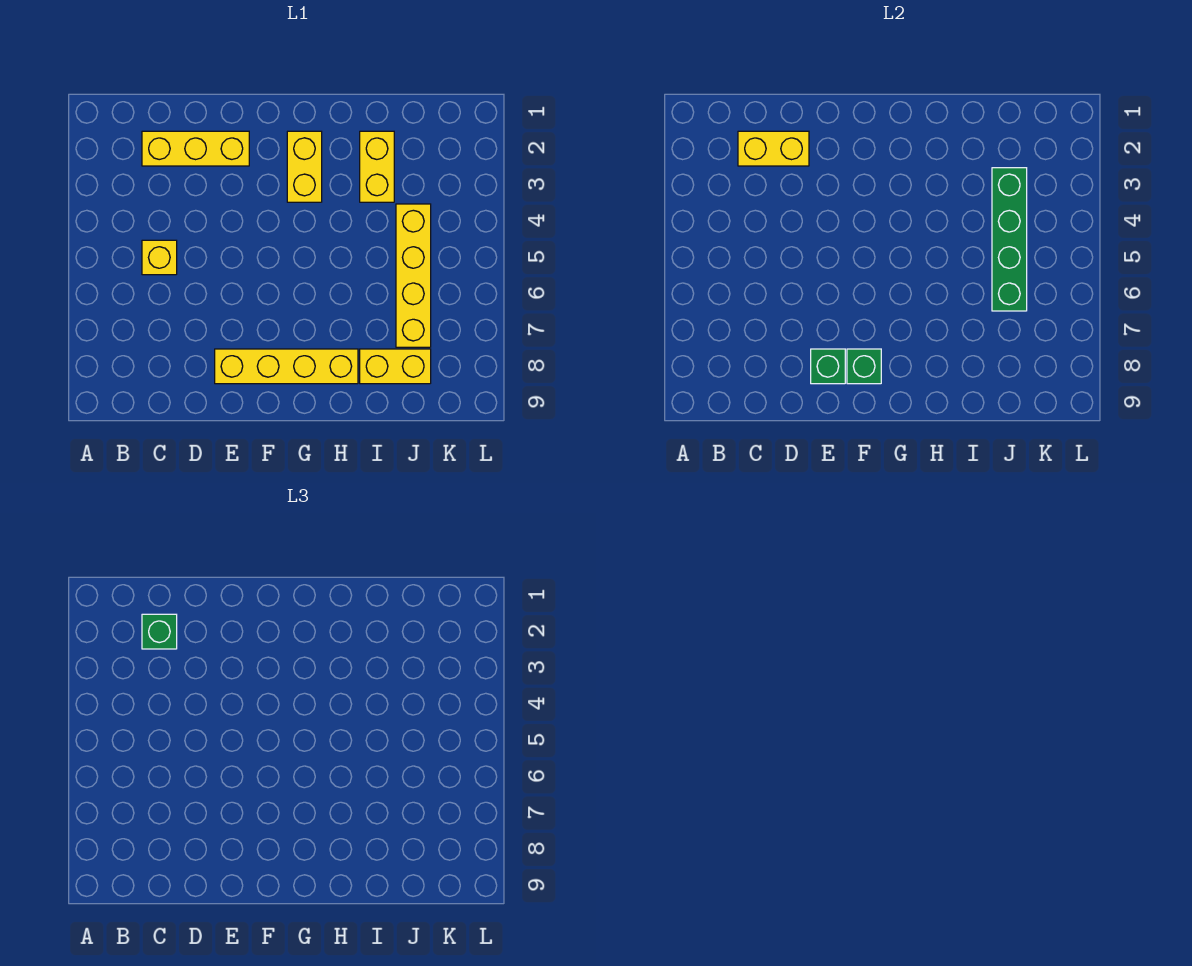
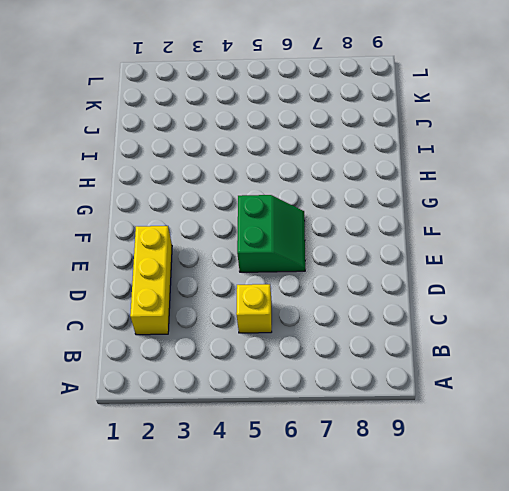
green slope E5:F6 level 1 top 5 -> none
none -> yellow brick E8:H8 level 1
none -> yellow brick G2:G3 level 1
none -> yellow brick I2:I3 level 1

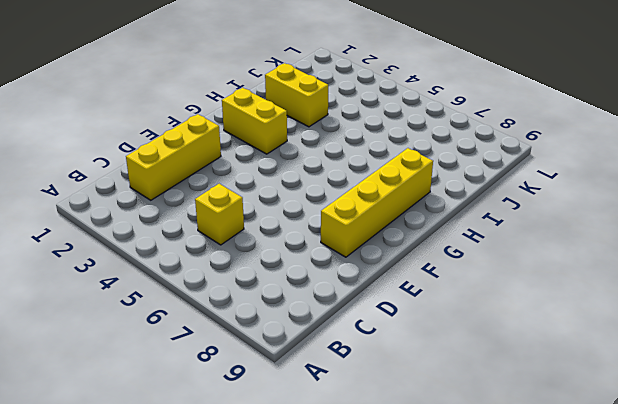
none -> yellow brick I8:J8 level 1
none -> yellow brick J4:J7 level 1
none -> yellow brick C2:D2 level 2

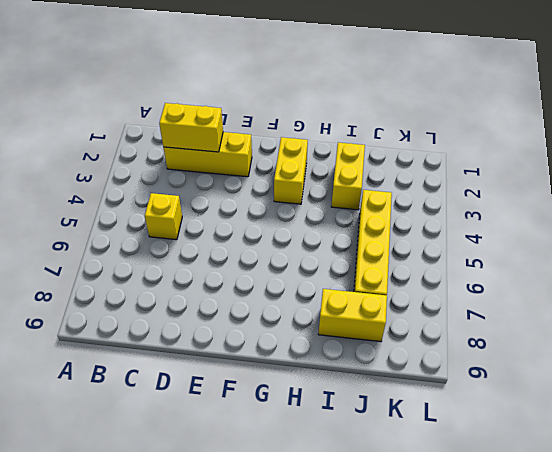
none -> yellow brick E8:H8 level 1
none -> green brick E8 level 2
none -> green brick F8 level 2

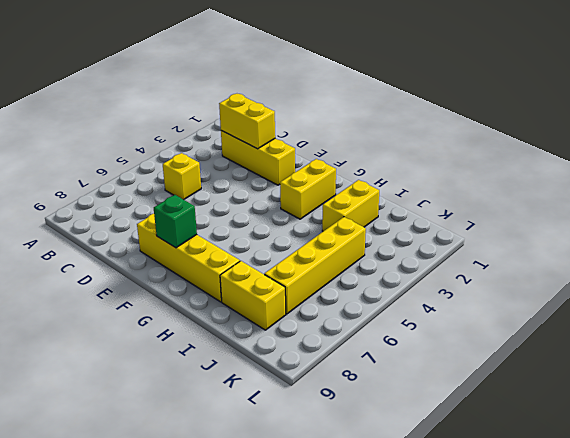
none -> green brick E8 level 2
none -> green brick J3:J6 level 2
none -> green brick C2 level 3

